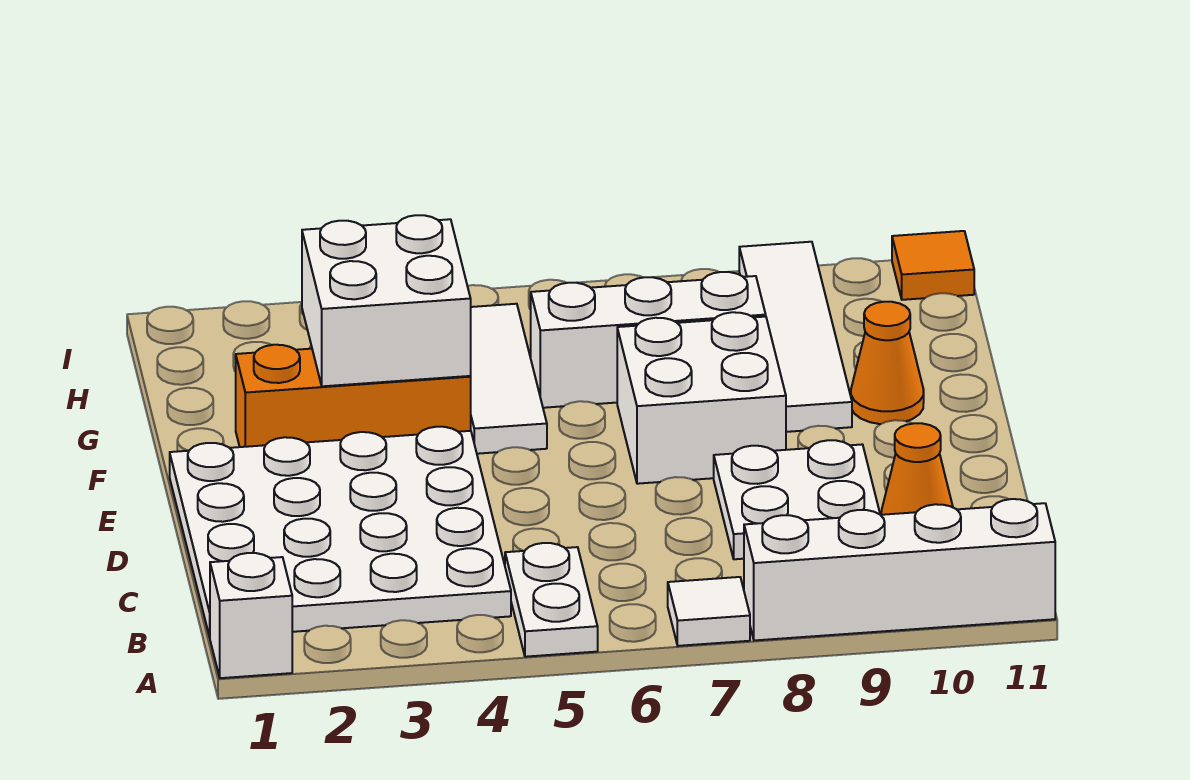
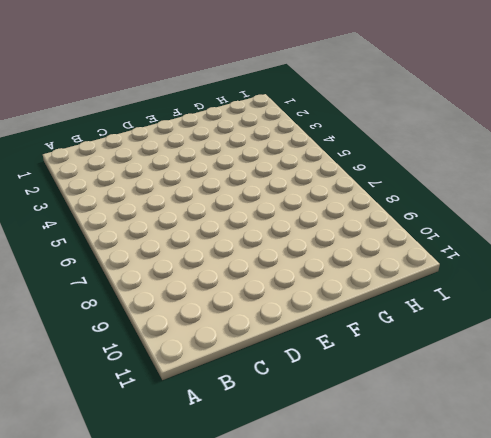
none -> white brick A1 level 1
none -> white plate A5:B5 level 1
none -> white tile A7 level 1

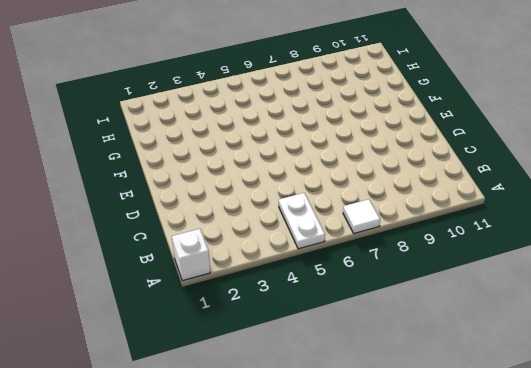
none -> white brick A8:A11 level 1
none -> white plate B1:E4 level 1
none -> white plate C8:D9 level 1

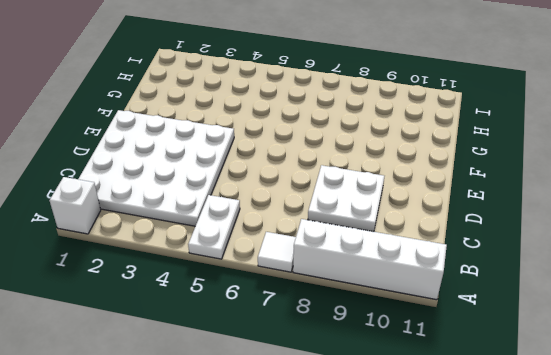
none -> orange cone C10 level 1
none -> white brick E7:F8 level 1
none -> orange brick F2:F4 level 1

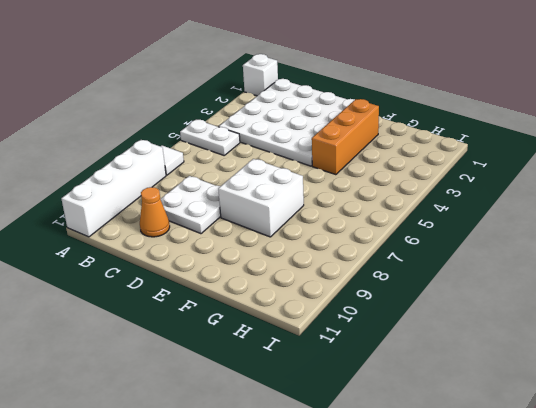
none -> white tile F5:H5 level 1
none -> white tile F9:I9 level 1
none -> orange cone F10 level 1

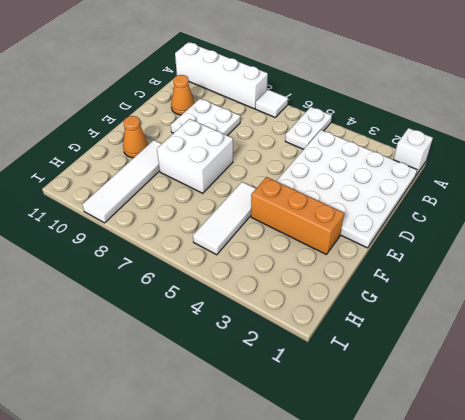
none -> white brick G6:G8 level 1
none -> orange tile I11 level 1
none -> white brick F3:G4 level 2

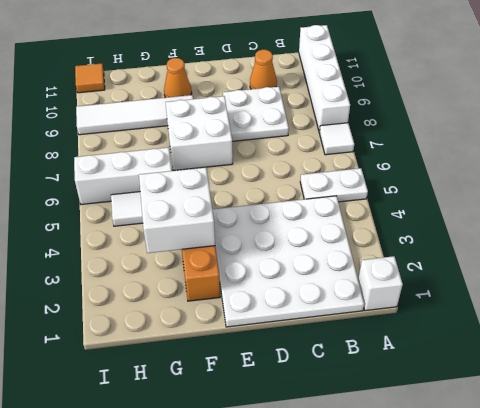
white brick G6:I6 level 1 -> white brick G6:G8 level 1

